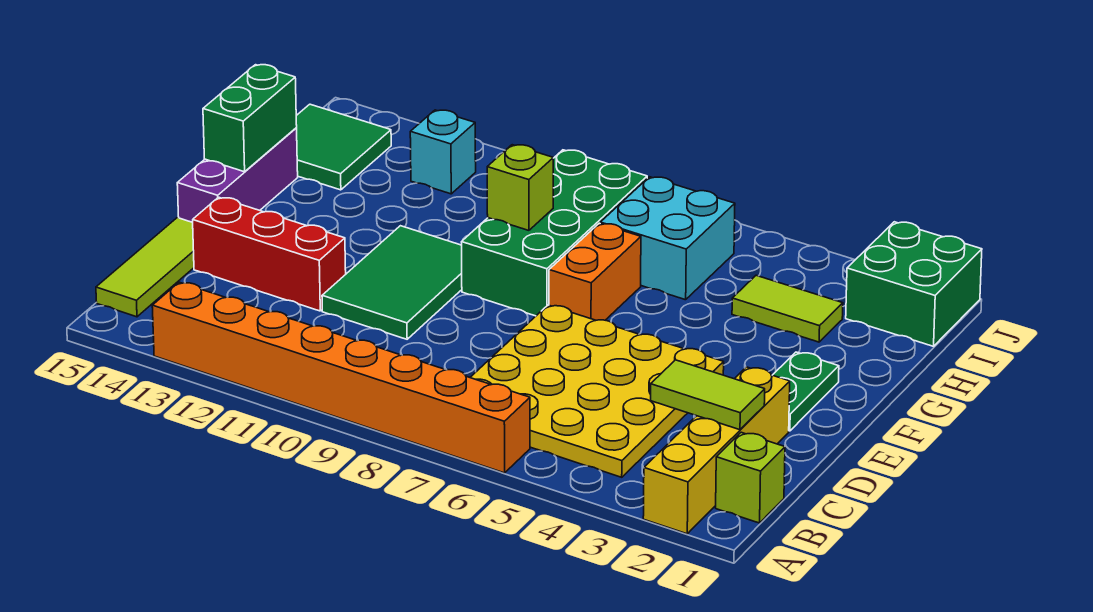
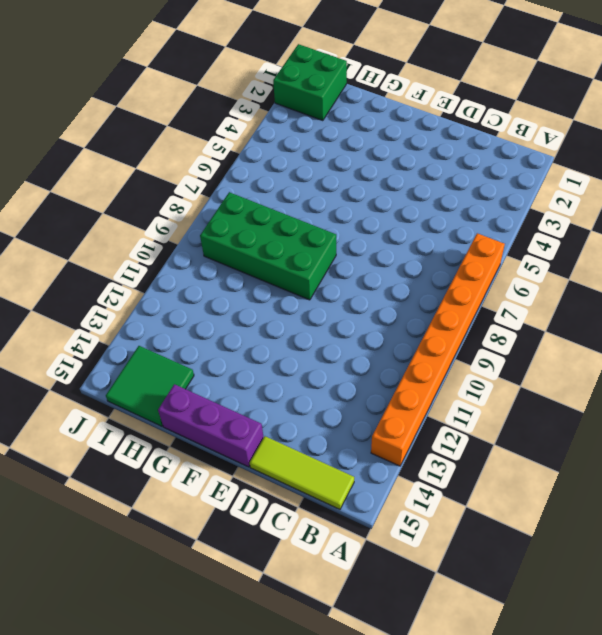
none -> yellow brick A2:D2 level 1
none -> lime brick B1 level 1
none -> yellow plate B4:E7 level 1

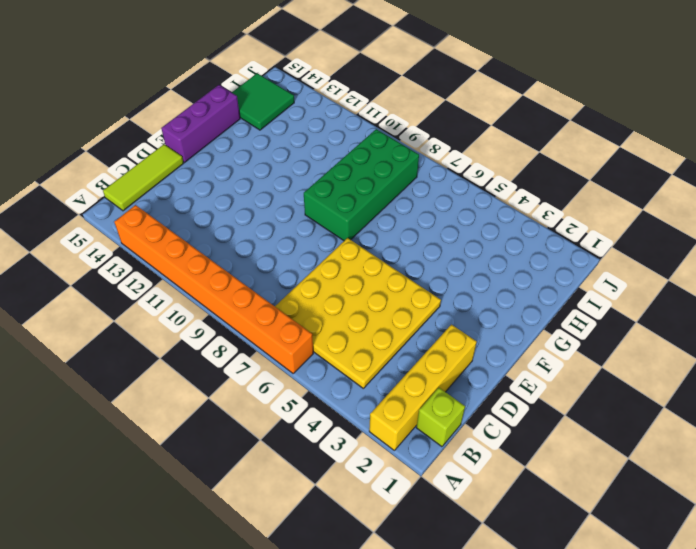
none -> green tile D10:F11 level 1
none -> red brick D12:D14 level 1
none -> green plate E2:F2 level 1

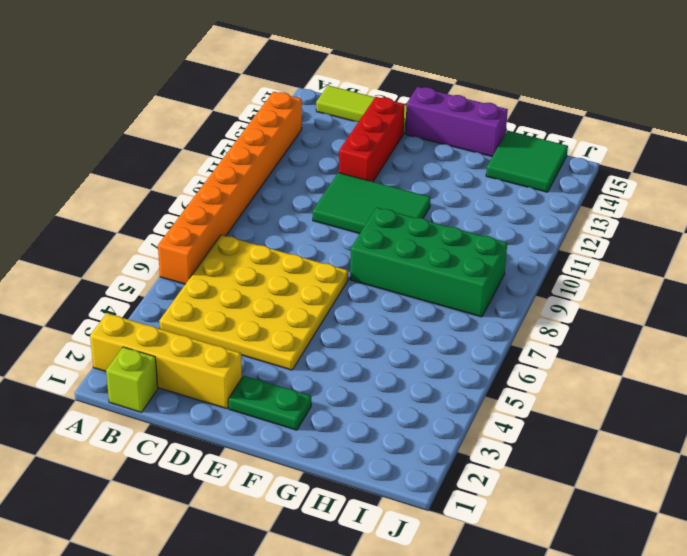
none -> orange brick F7:G7 level 1
none -> lime tile H3:H4 level 1
none -> cyan brick H6:I7 level 1

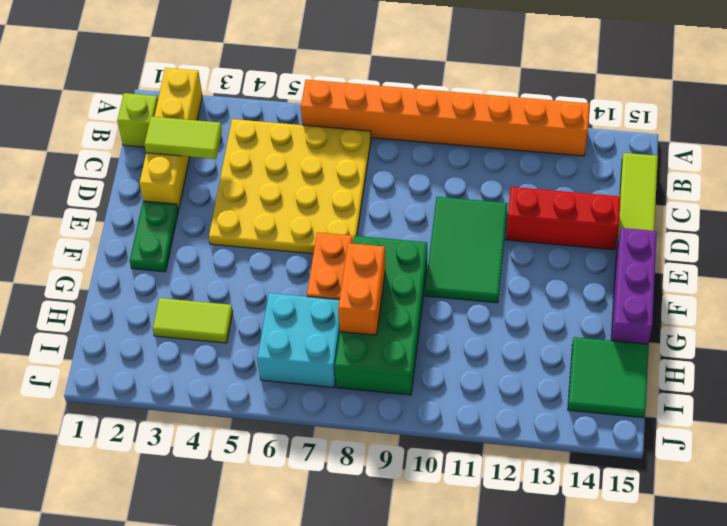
orange brick G8:H8 level 2 -> none
none -> green brick I1:J2 level 1
none -> cyan brick I12 level 1
none -> green brick F15:G15 level 2

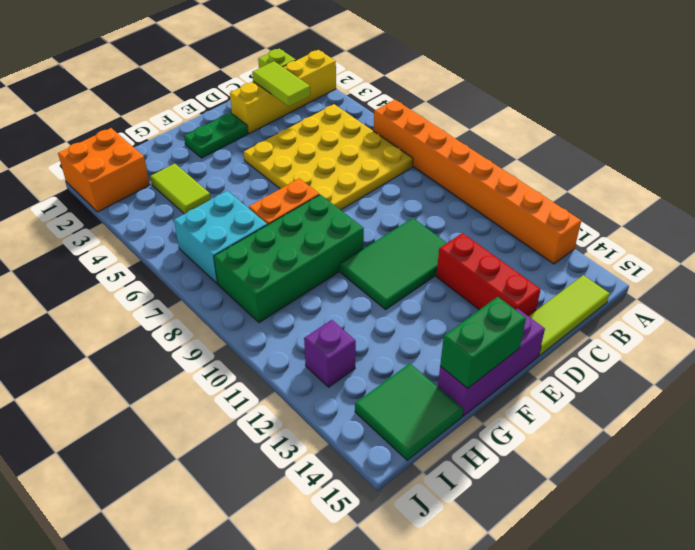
orange brick I1:J2 level 1 -> green brick I1:J2 level 1
purple brick I12 level 1 -> cyan brick I12 level 1
none -> lime brick G9 level 2

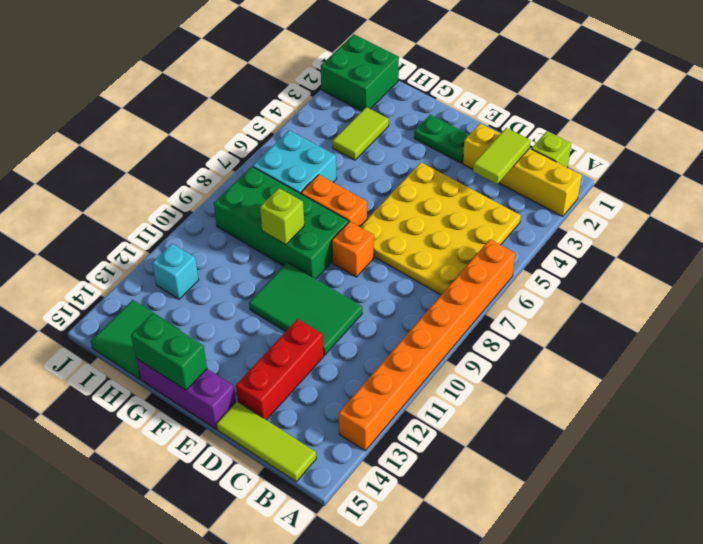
orange brick E8 level 1 -> none

